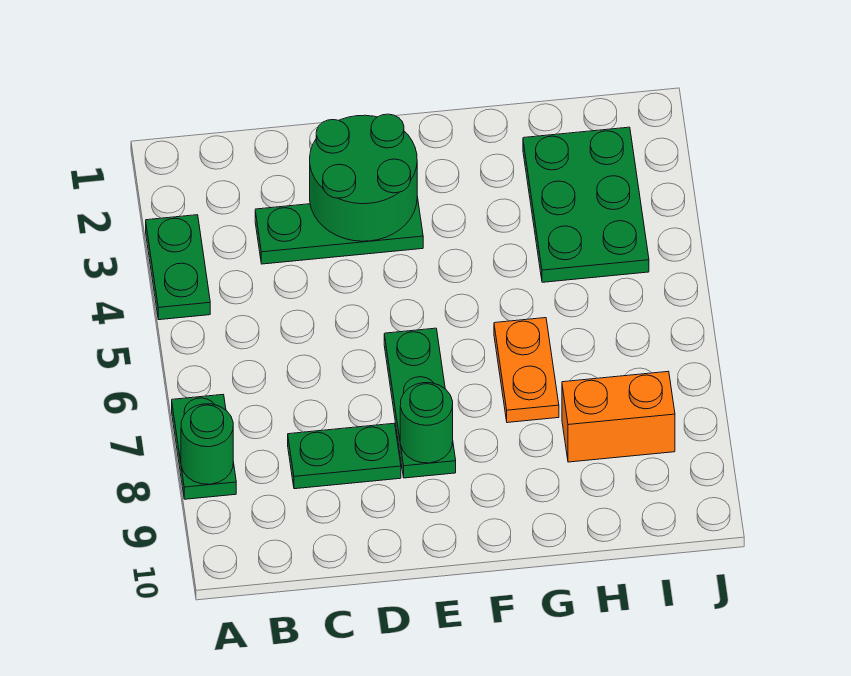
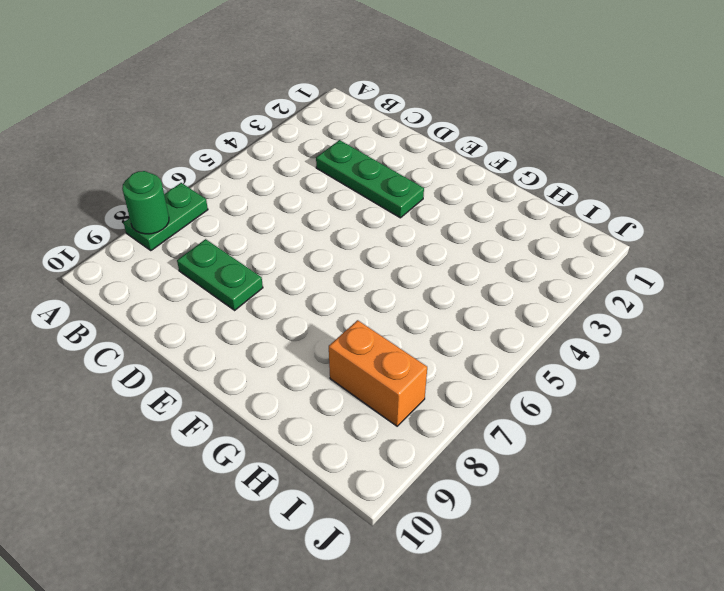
none -> green plate A3:A4 level 1
none -> green plate E6:E8 level 1

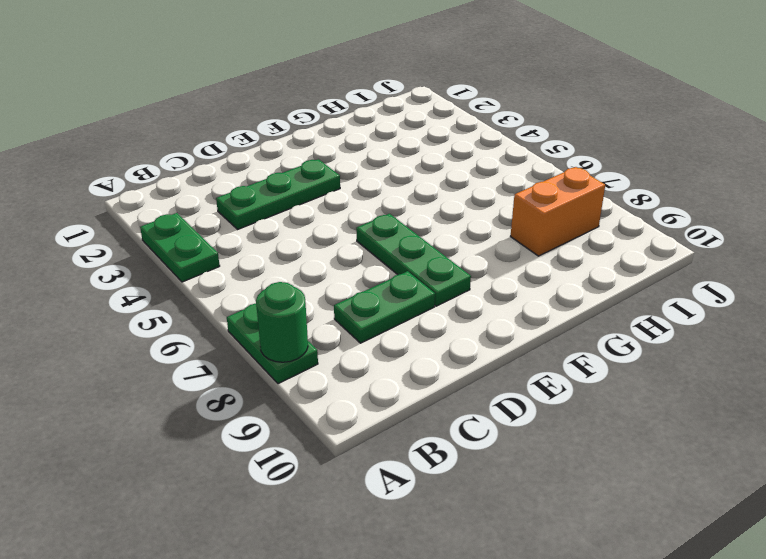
none -> orange plate G6:G7 level 1
none -> green plate H2:I4 level 1

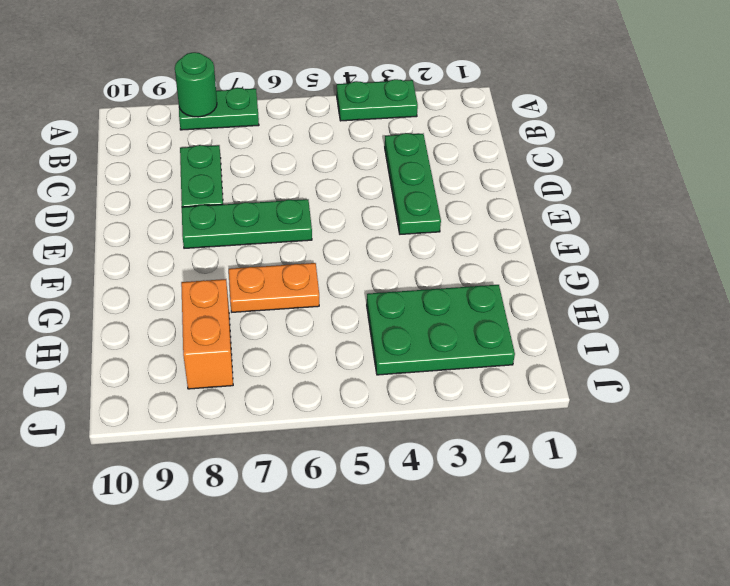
none -> green round brick D2:E3 level 2
none -> green round brick E8 level 2

